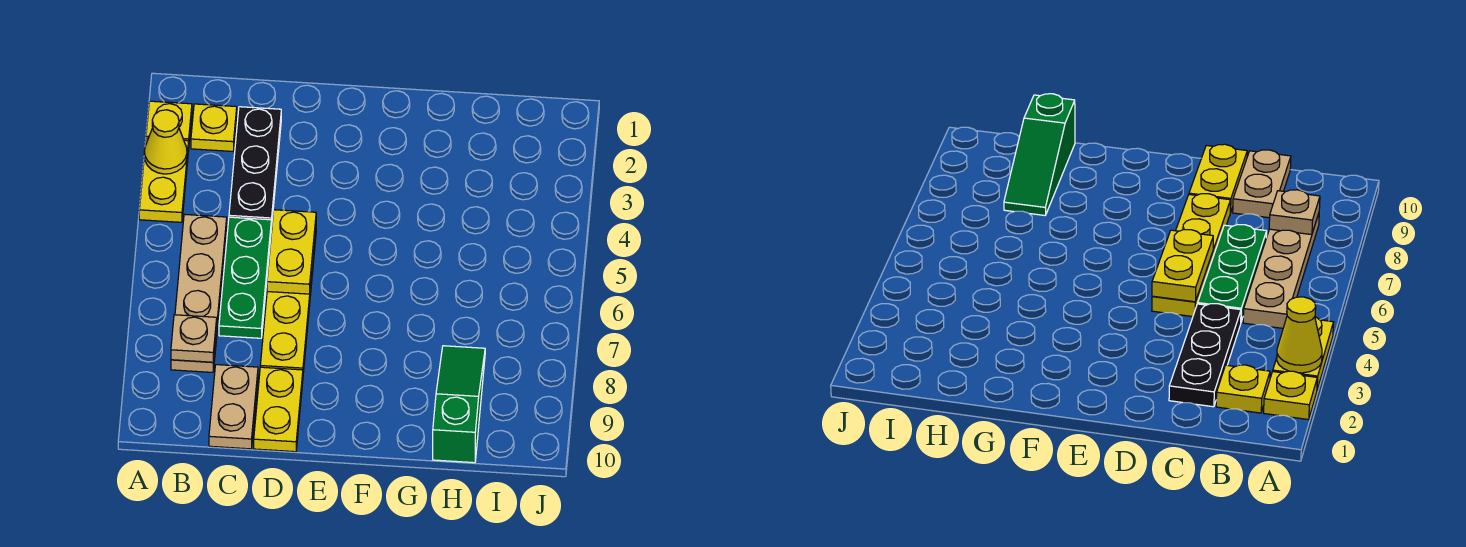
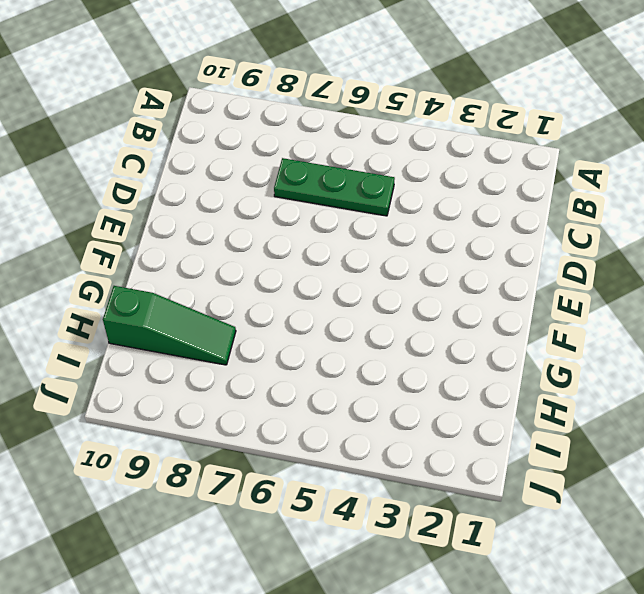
none -> yellow plate A2 level 1
none -> yellow plate A3:A4 level 1
none -> yellow plate B2 level 1

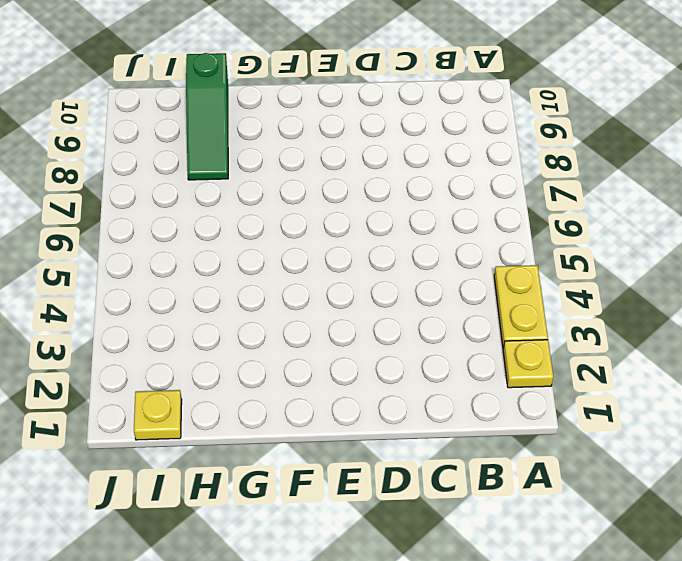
yellow plate I1 level 1 -> yellow plate B2 level 1
none -> tan plate B5:B8 level 1
none -> black plate C2:C4 level 1
none -> green plate C5:C7 level 1

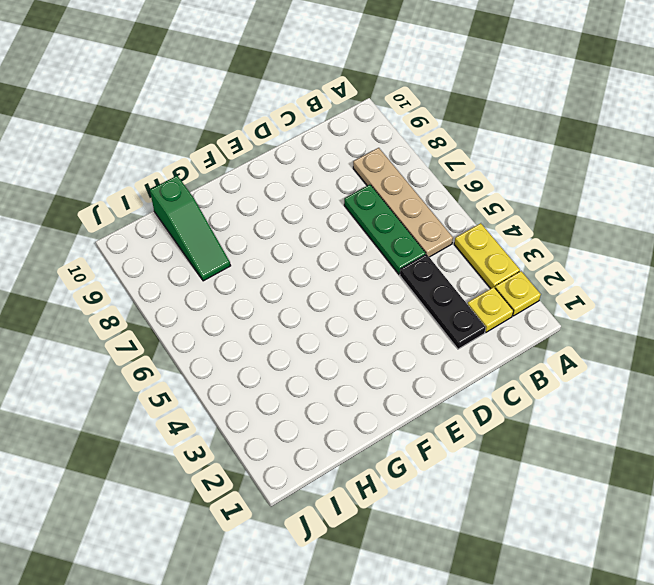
none -> tan plate C9:C10 level 1
none -> yellow plate D5:D8 level 1
none -> yellow plate D9:D10 level 1

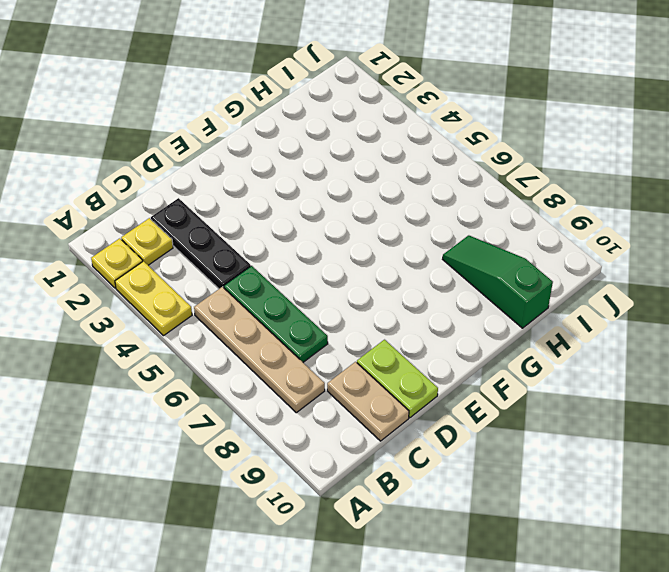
lime plate D9:D10 level 1 -> yellow plate D9:D10 level 1
none -> yellow plate D5:D8 level 1
none -> yellow cone A3 level 2
none -> tan plate B8 level 2

